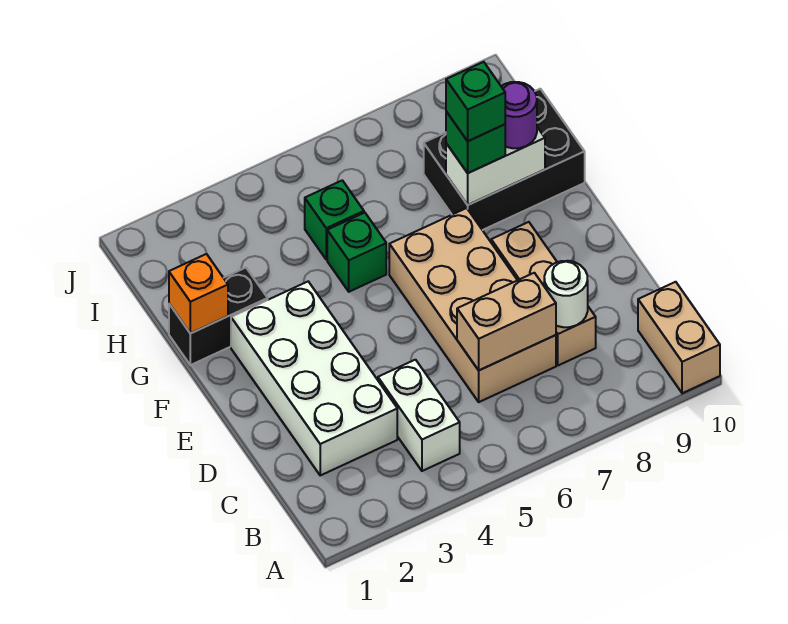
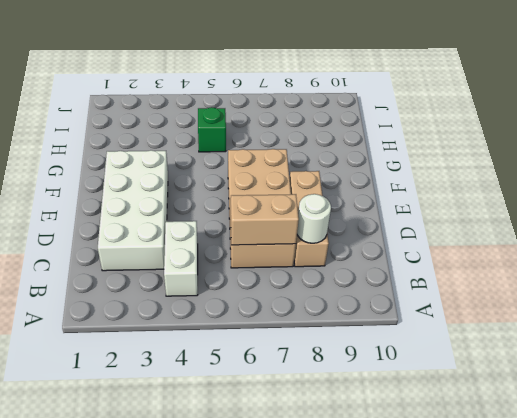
none -> tan brick A10:B10 level 1
none -> black brick G1:G2 level 1
none -> green brick G5 level 1

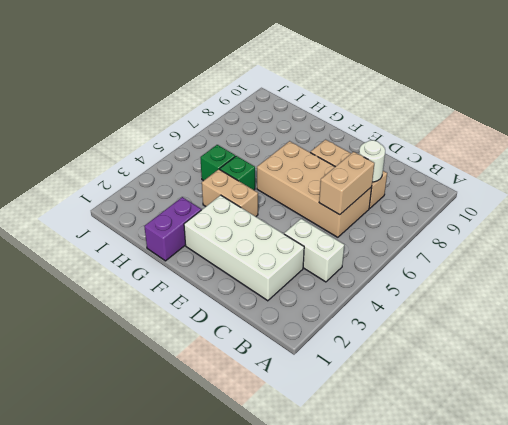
tan brick F4:G4 level 1 -> tan brick A10:B10 level 1
purple brick G1:G2 level 1 -> black brick G1:G2 level 1
none -> black brick G8:H10 level 1
none -> orange brick G1 level 2
none -> white brick G8:G9 level 2

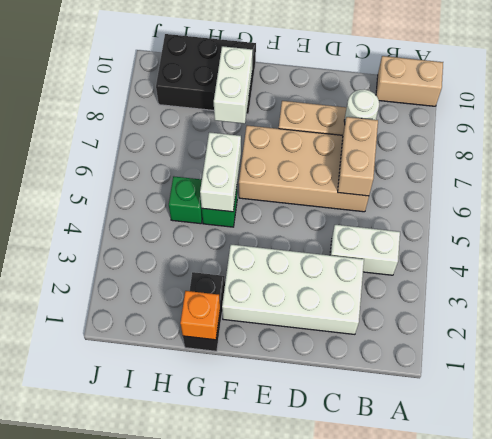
white brick G5:G6 level 2 -> none
black brick G9:I10 level 1 -> black brick G8:H10 level 1
none -> green brick G8 level 3
none -> purple round brick G9 level 3
none -> green brick G8 level 4

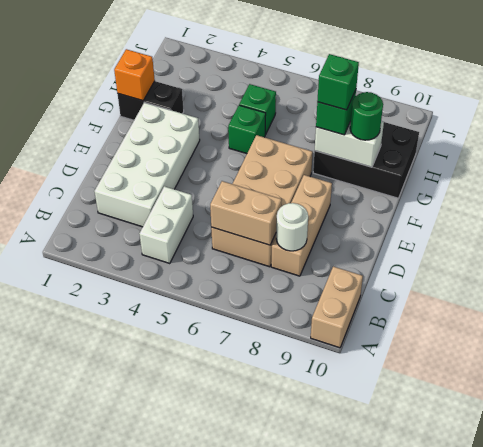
green round brick G9 level 3 -> purple round brick G9 level 3

